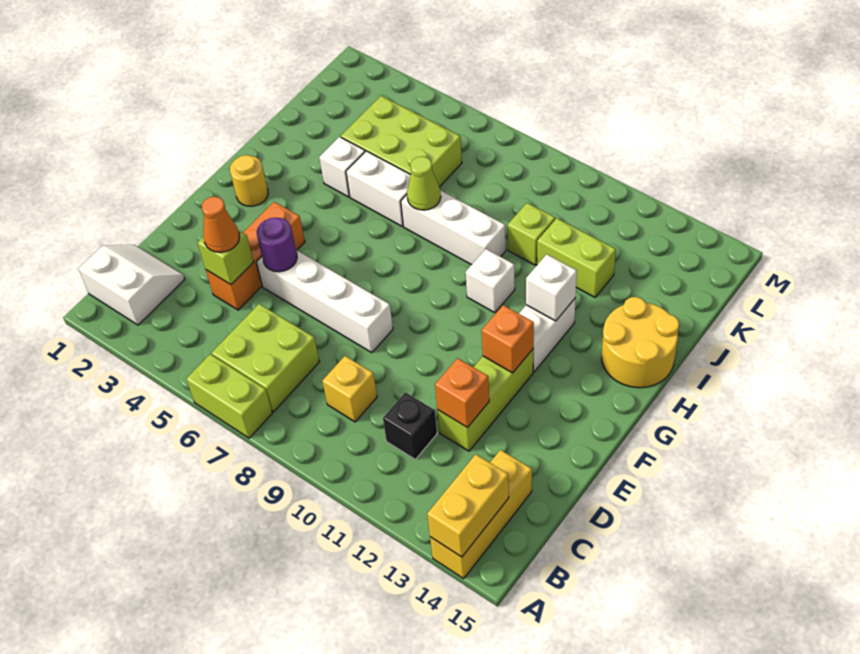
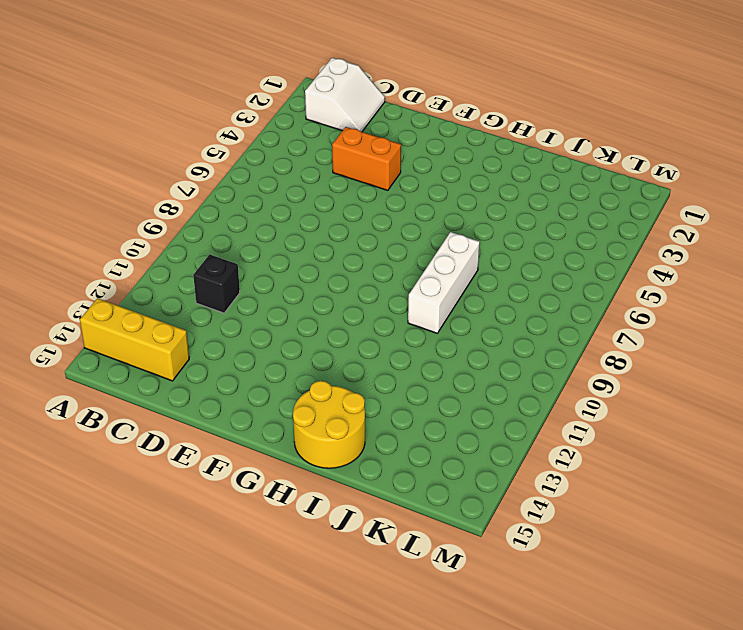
orange brick D4:E4 level 1 -> orange brick D4:F4 level 1
none -> lime brick A6:A7 level 1
none -> lime brick B6:C7 level 1
none -> yellow brick C9 level 1

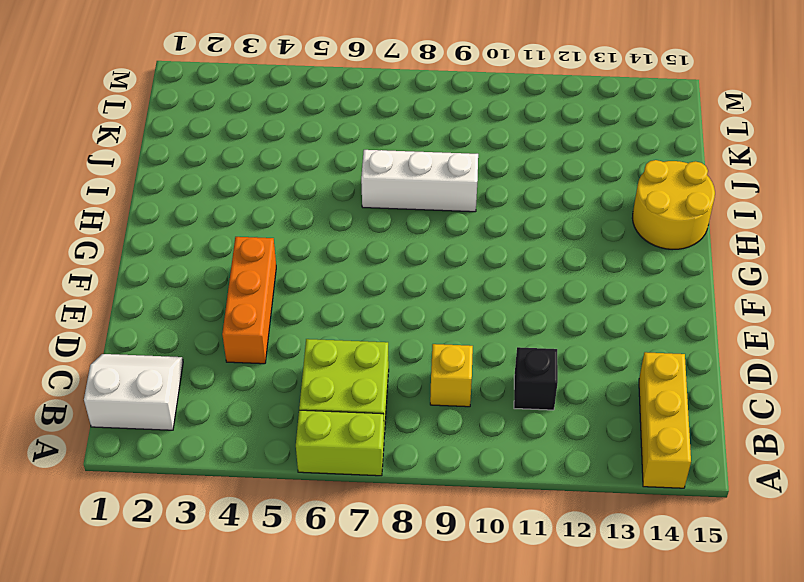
none -> lime brick D12:F12 level 1
none -> white brick E5:E8 level 1
none -> yellow round brick G2 level 1

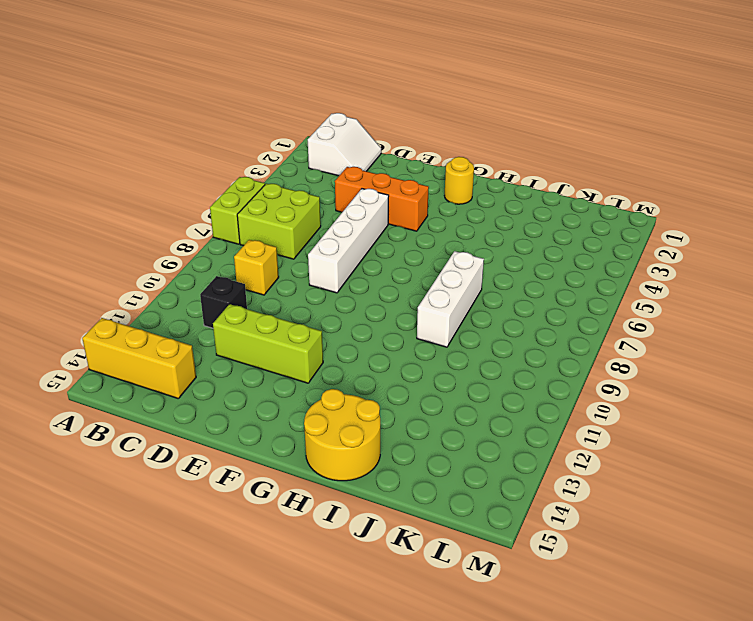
none -> white brick G12:H12 level 1
none -> white brick H10 level 1
none -> white brick I4 level 1

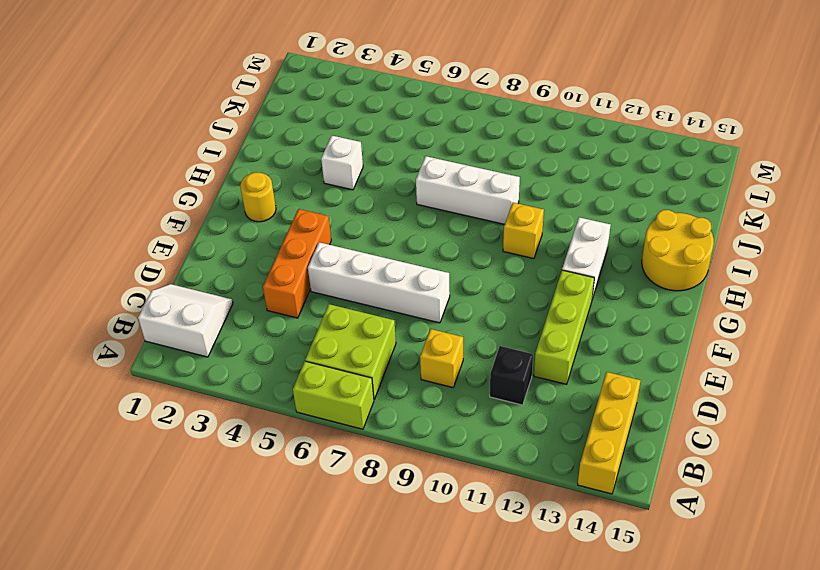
yellow brick H10 level 1 -> white brick H10 level 1
none -> white brick I5:I6 level 1
none -> lime brick J4:K6 level 1
none -> lime brick J10 level 1

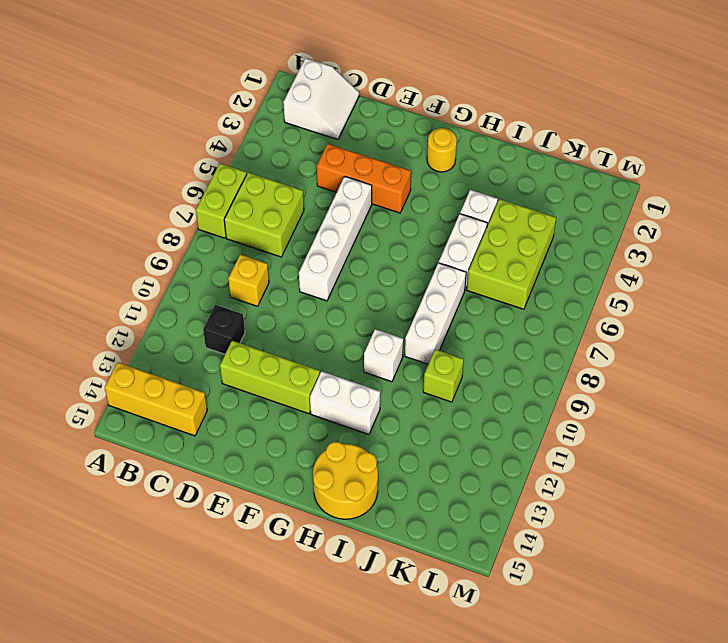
none -> lime brick J11:J12 level 1
none -> yellow brick A14:B14 level 2
none -> lime brick D4 level 2

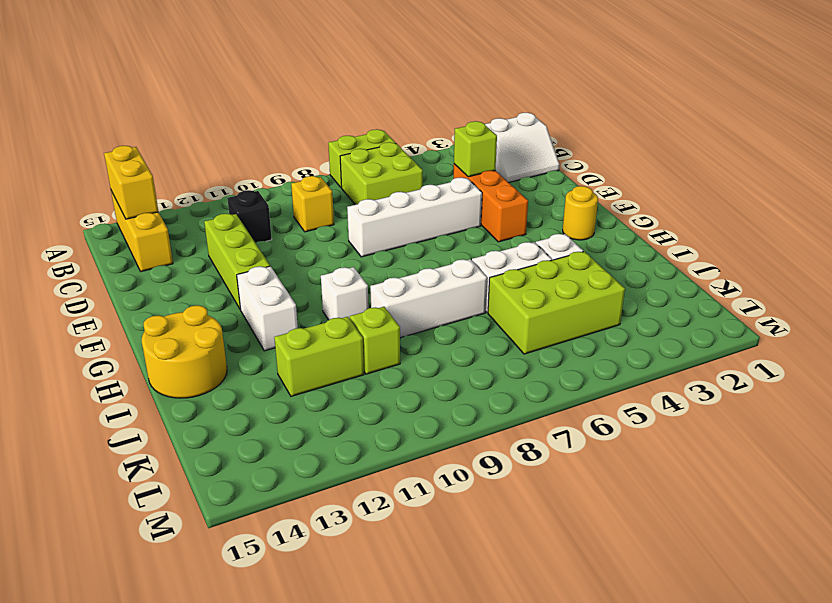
none -> orange brick D12 level 2
none -> purple round brick E5 level 2
none -> orange brick F12 level 2

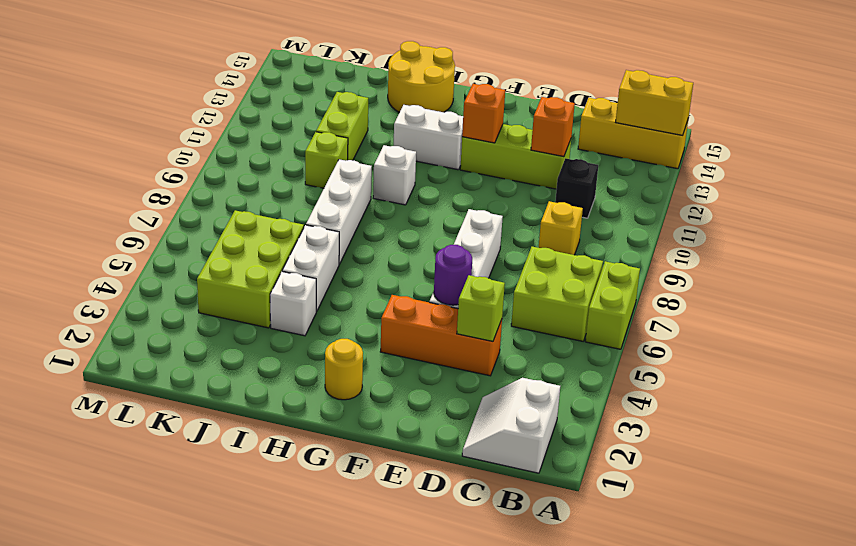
none -> white brick H12 level 2
none -> lime cone I7 level 2
none -> orange cone D4 level 3

